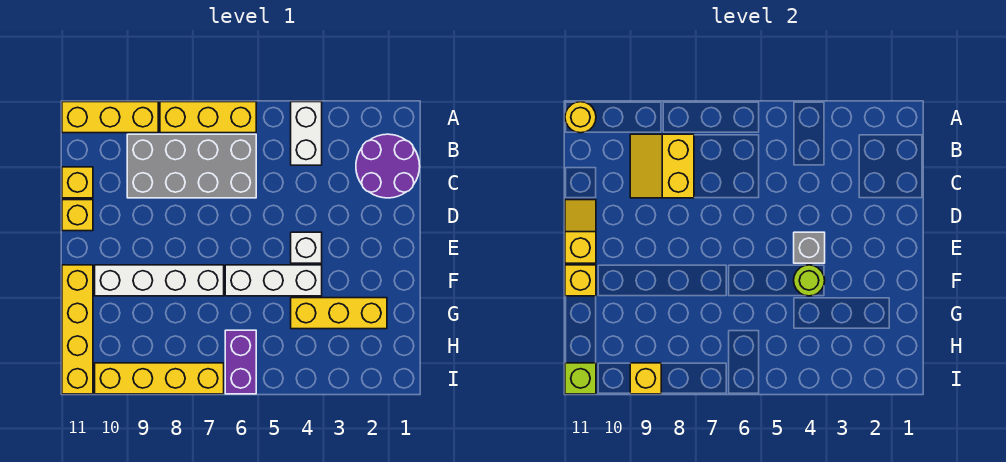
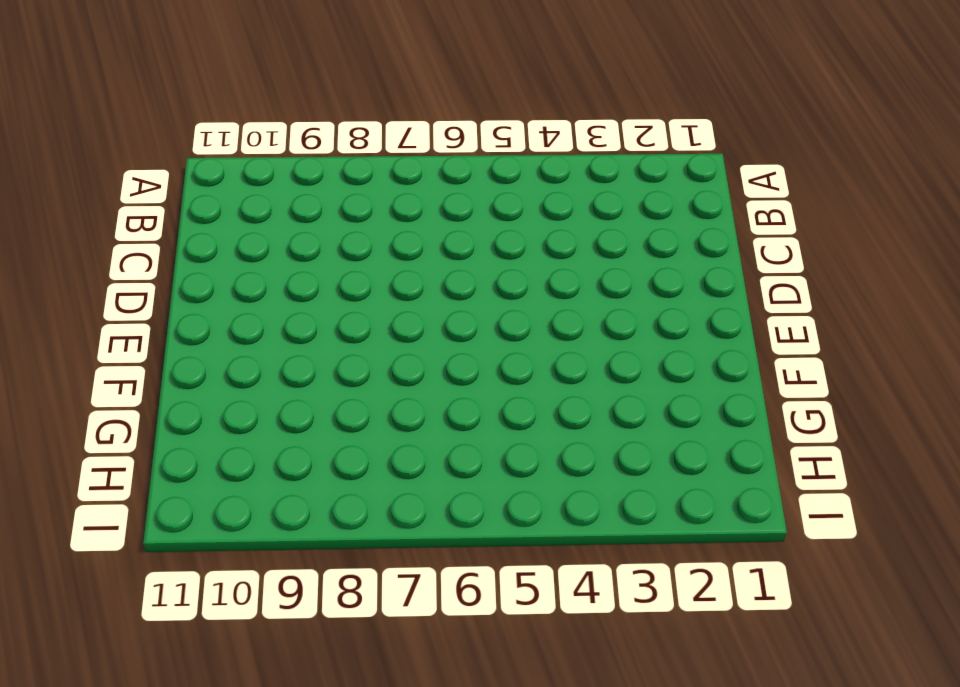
none -> white brick A4:B4 level 1
none -> yellow brick A6:A8 level 1
none -> yellow brick A9:A11 level 1

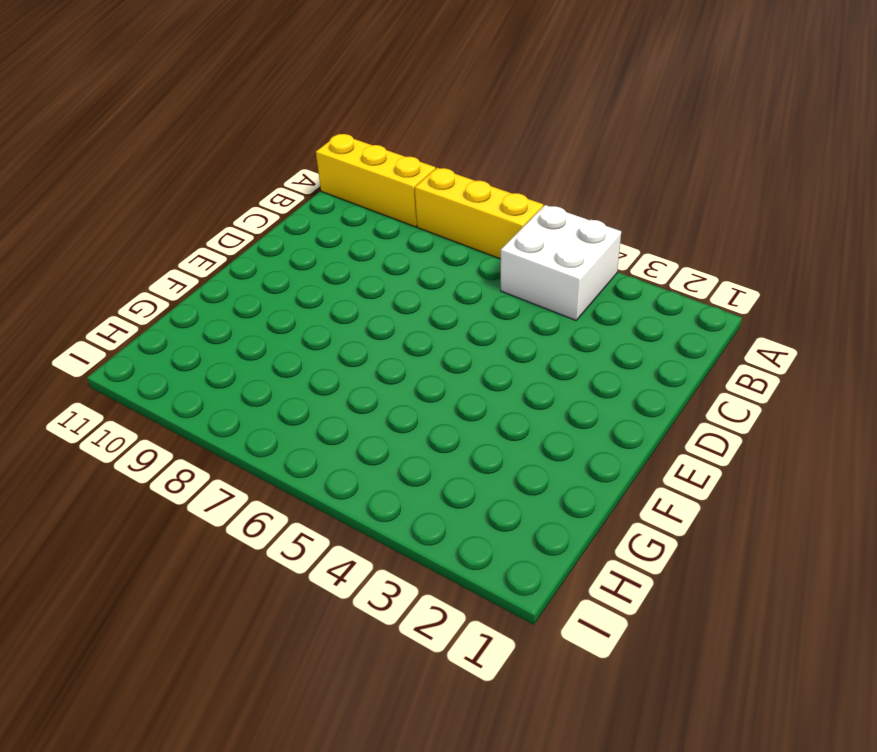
white brick A4:B5 level 1 -> white brick A4:B4 level 1
none -> purple round brick B1:C2 level 1
none -> grey brick B6:C9 level 1
none -> yellow brick C11 level 1

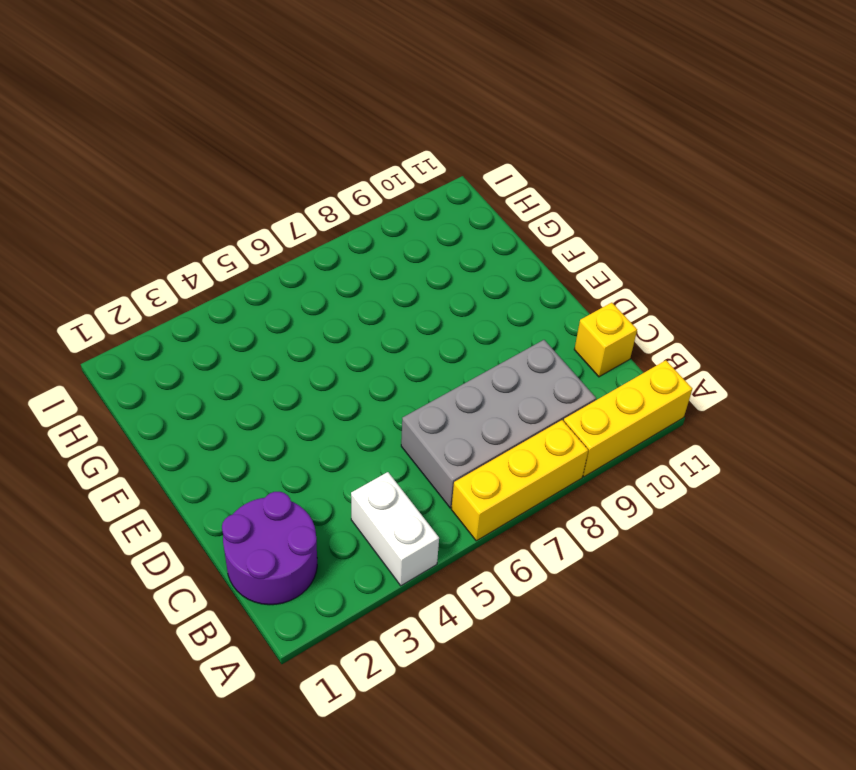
none -> yellow brick D11 level 1
none -> white brick E4 level 1
none -> white brick F4:F6 level 1

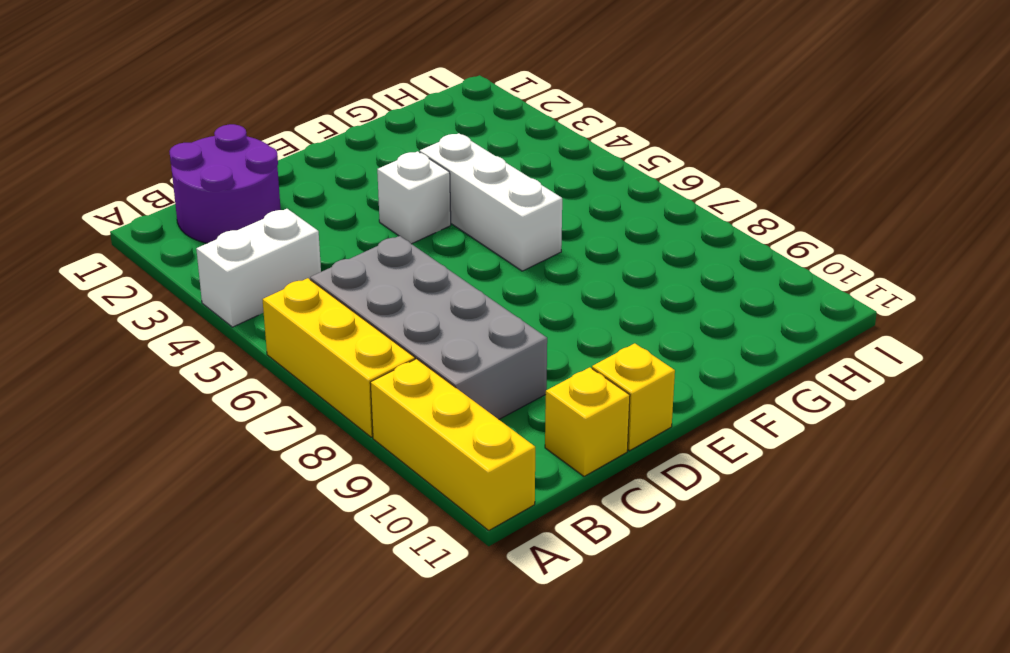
none -> white brick F7:F10 level 1
none -> yellow brick F11:I11 level 1
none -> yellow brick G2:G4 level 1

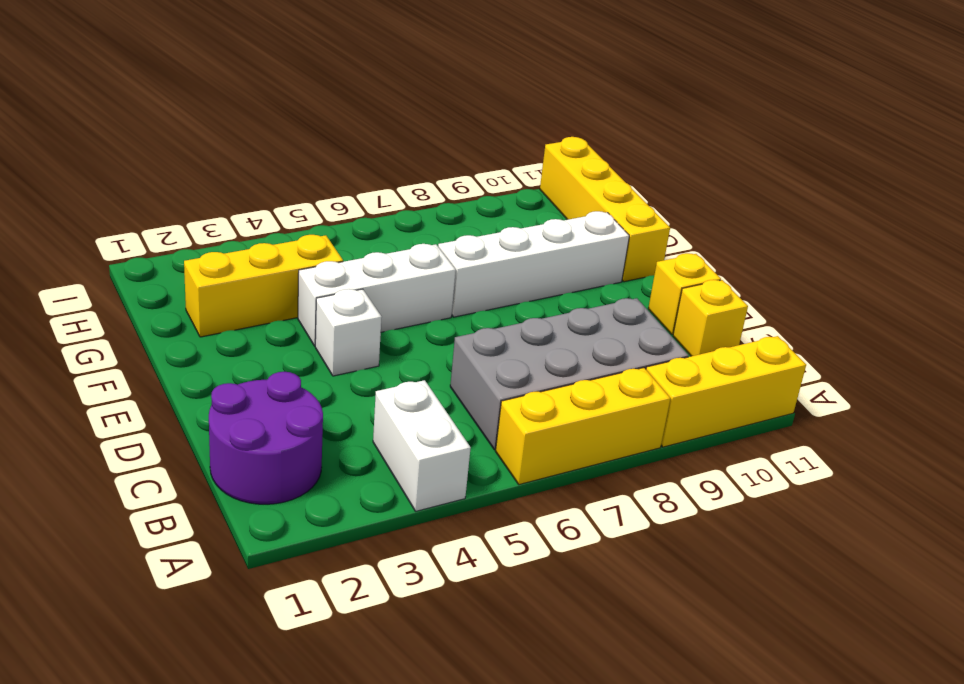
none -> purple brick H6:I6 level 1
none -> yellow brick I7:I10 level 1
none -> yellow round brick A11 level 2

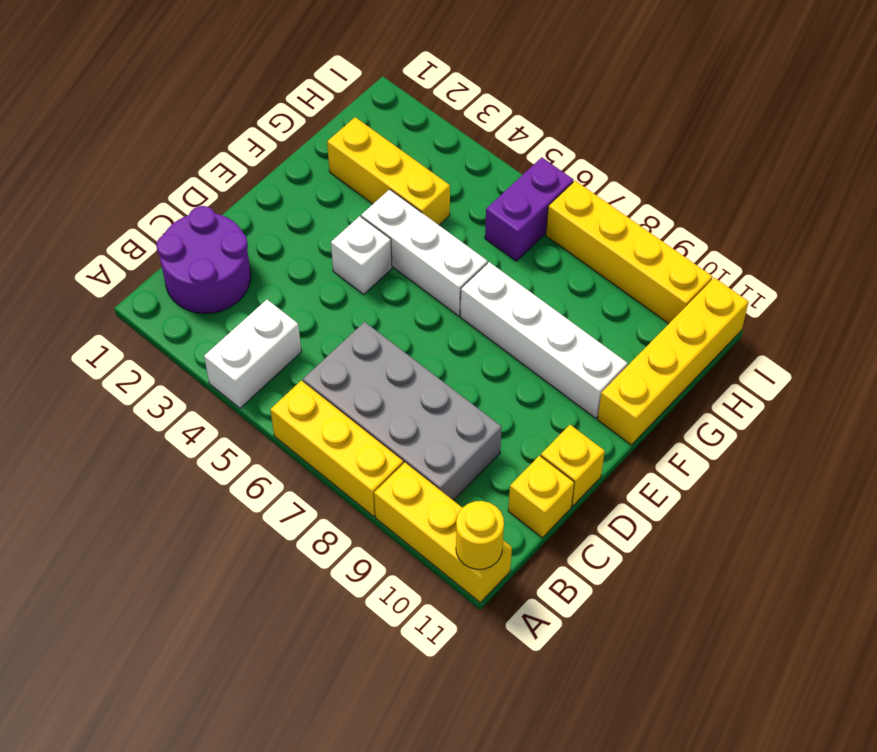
none -> yellow slope B8:C9 level 2 top 8
none -> yellow slope D11:E11 level 2 top E
none -> grey brick E4 level 2

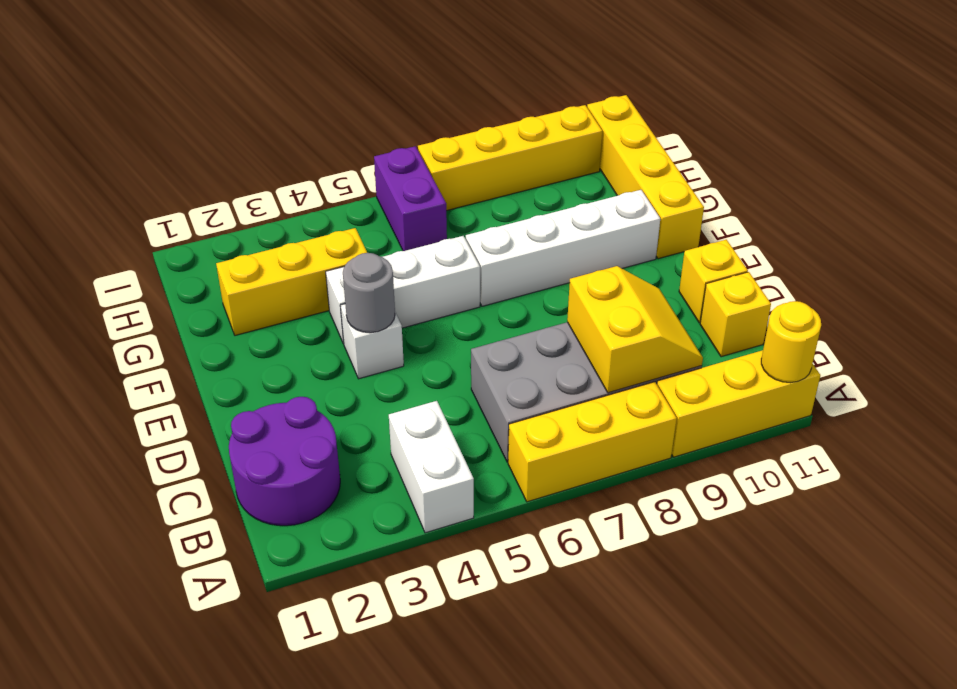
grey round brick E4 level 2 -> grey brick E4 level 2
none -> yellow slope D11:E11 level 2 top E
none -> lime round brick F4 level 2
none -> yellow brick F11 level 2

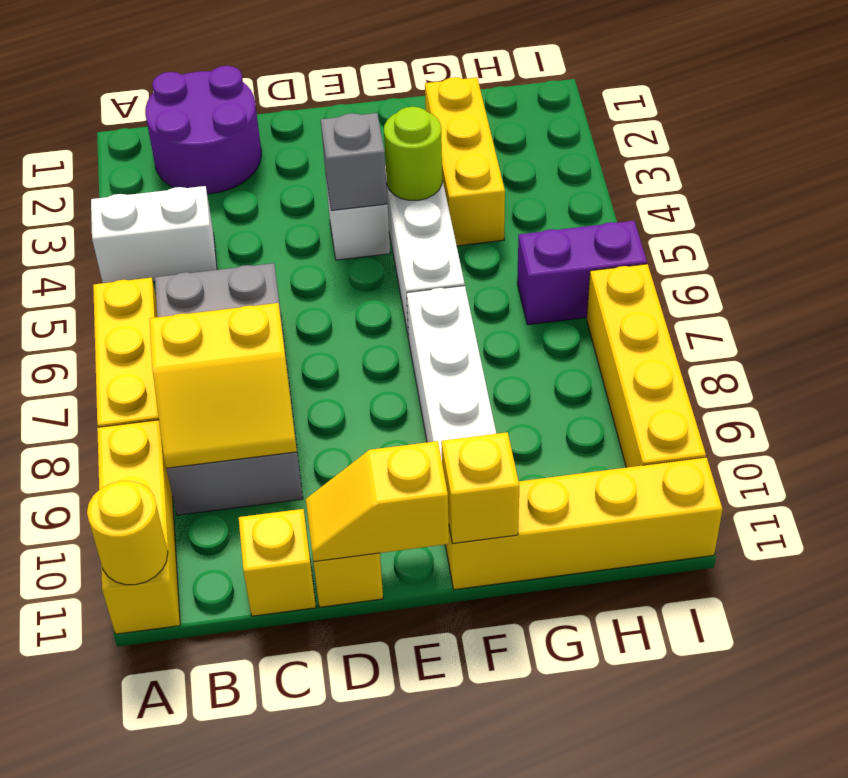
none -> yellow brick I9 level 2
none -> lime brick I11 level 2

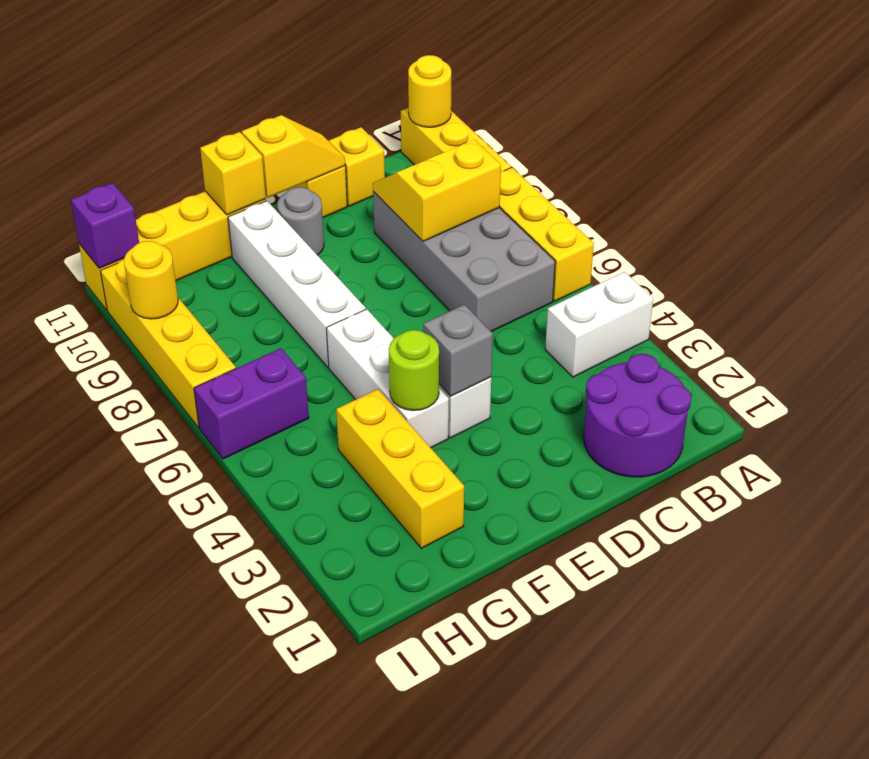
grey round brick E10 level 1 -> none
yellow round brick I9 level 2 -> yellow brick I9 level 2
purple brick I11 level 2 -> lime brick I11 level 2

